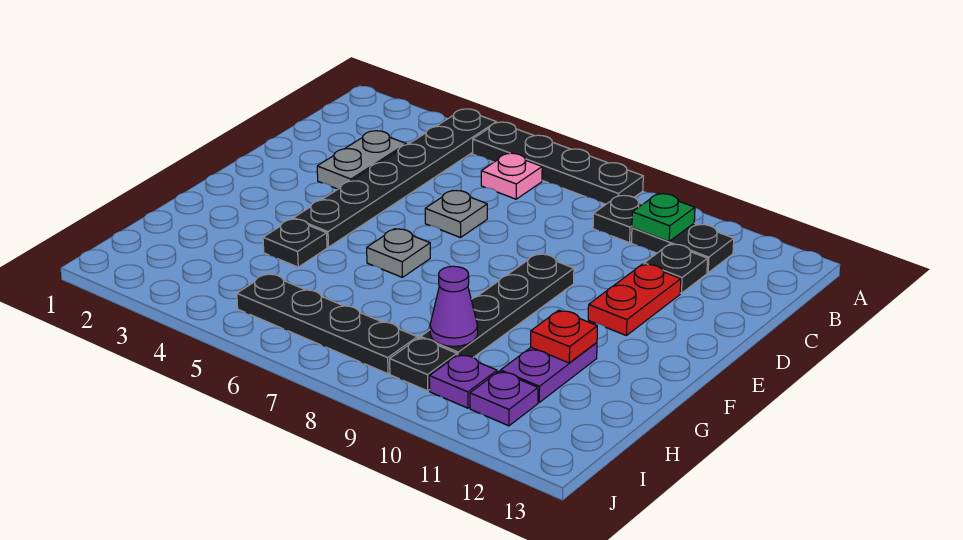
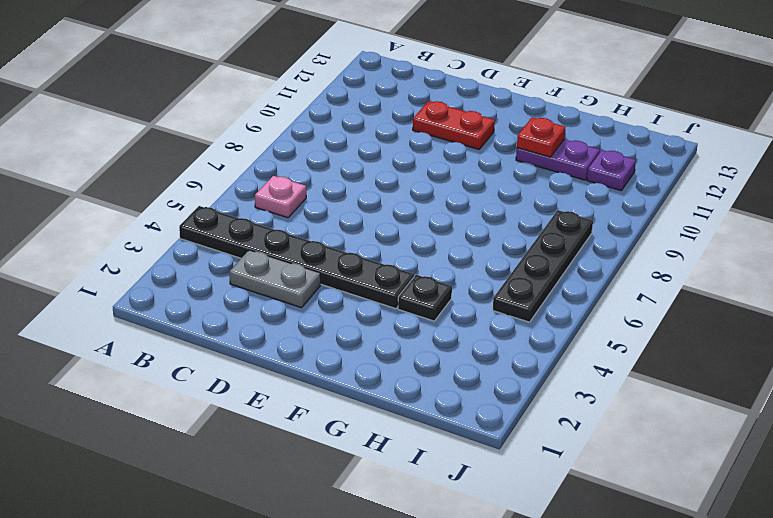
none -> black plate A5:A8 level 1
none -> black plate B9 level 1
none -> black plate B10:B11 level 1

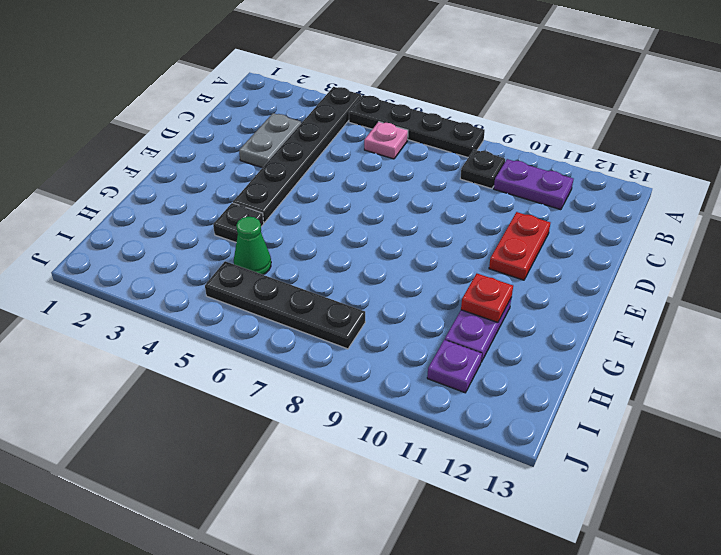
purple plate B10:B11 level 1 -> black plate B10:B11 level 1
green cone H5 level 1 -> none
none -> black plate C11 level 1
none -> grey plate D6 level 1
none -> black plate E9:H9 level 1

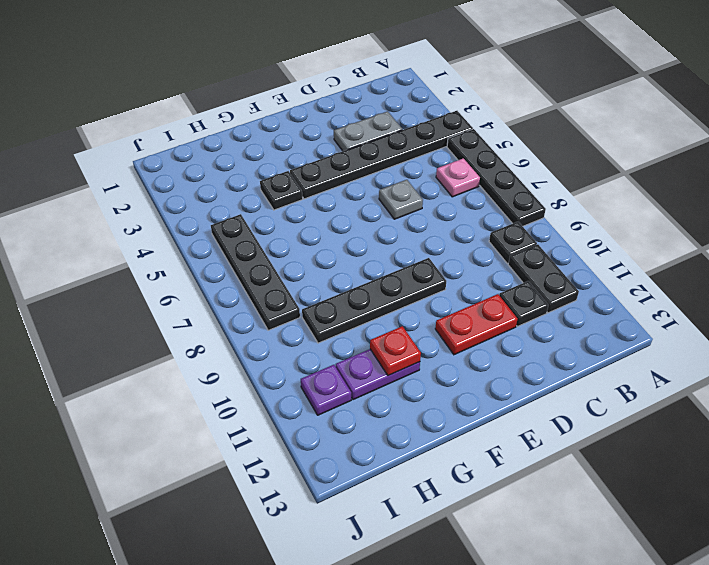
none -> grey plate F6 level 1
none -> black plate I9 level 1
none -> purple plate I10 level 1

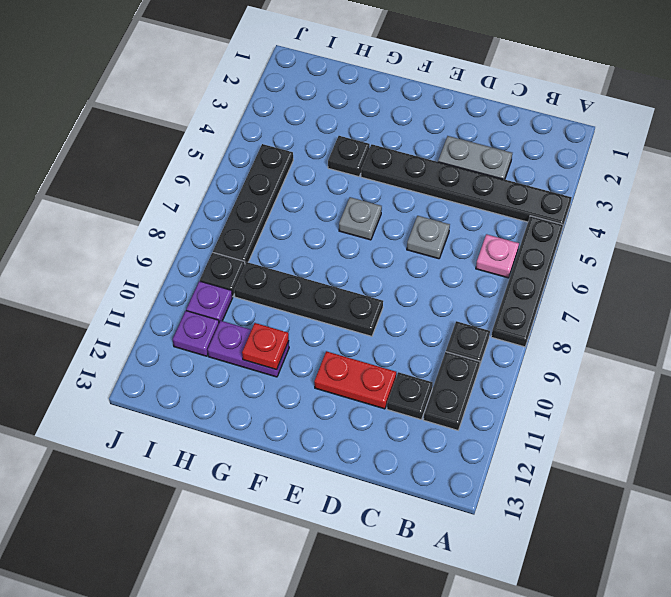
none -> green plate B10 level 2
none -> purple cone H9 level 2

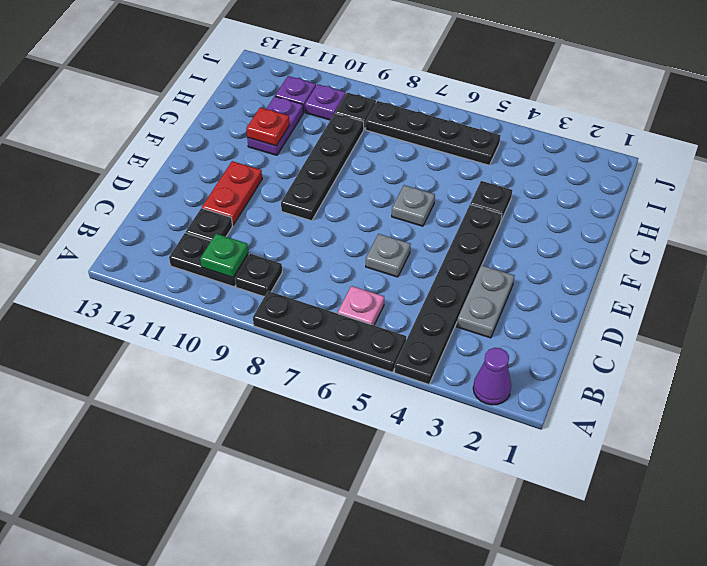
purple cone A2 level 1 -> purple cone H9 level 2

